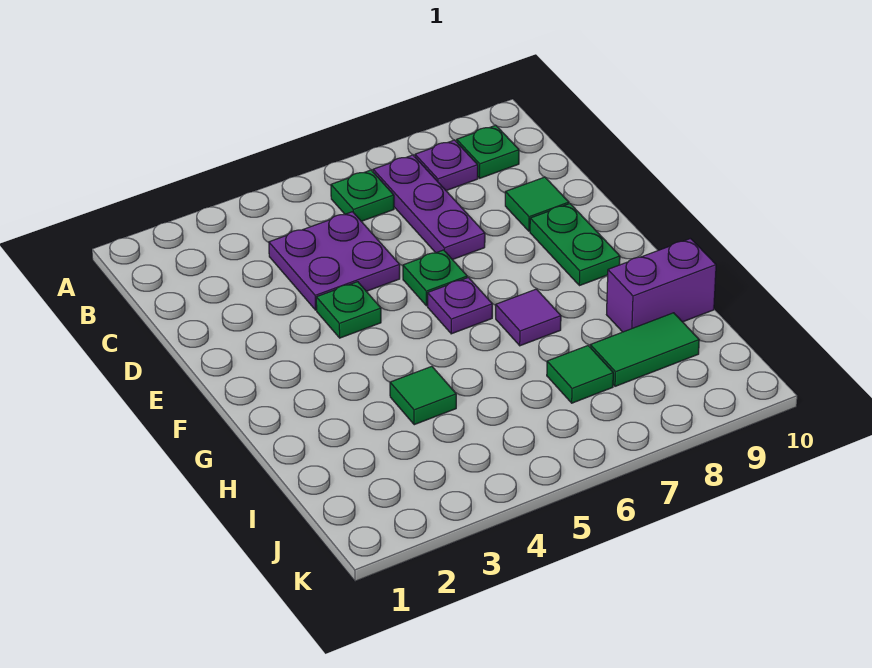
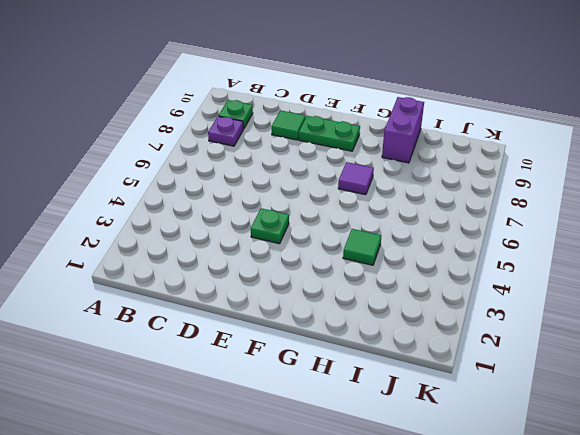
none -> green plate B6 level 1
none -> purple plate B7:D7 level 1
none -> purple plate C4:D5 level 1

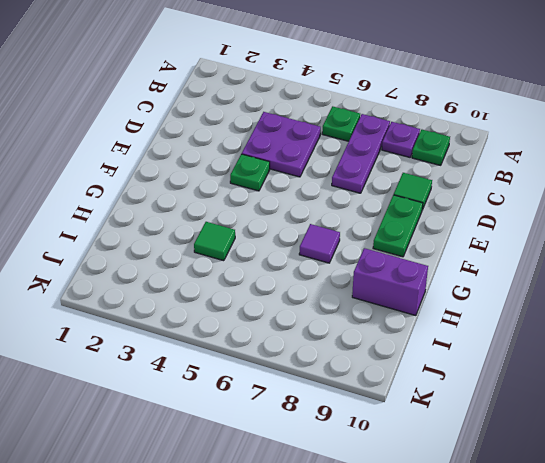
none -> green plate E6 level 1
none -> purple plate F6 level 1
none -> green tile I7 level 1

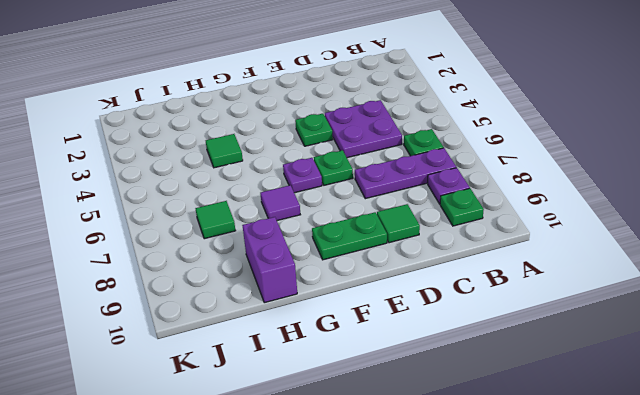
none -> green tile I8:I9 level 1

